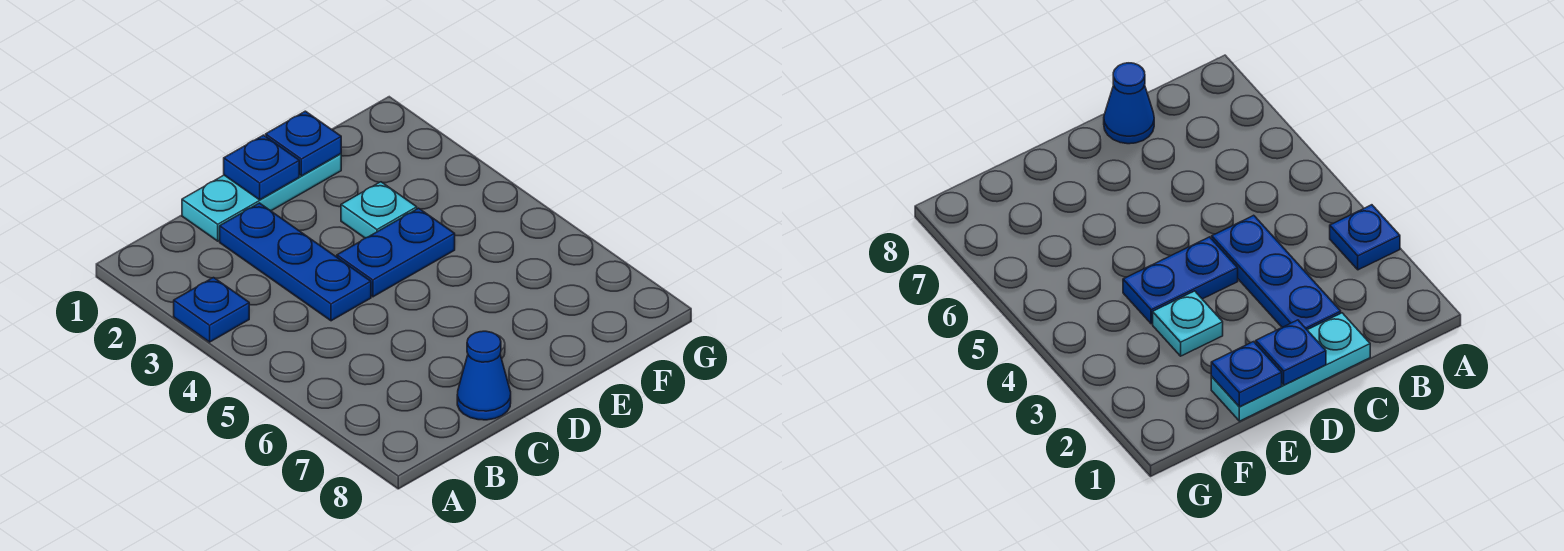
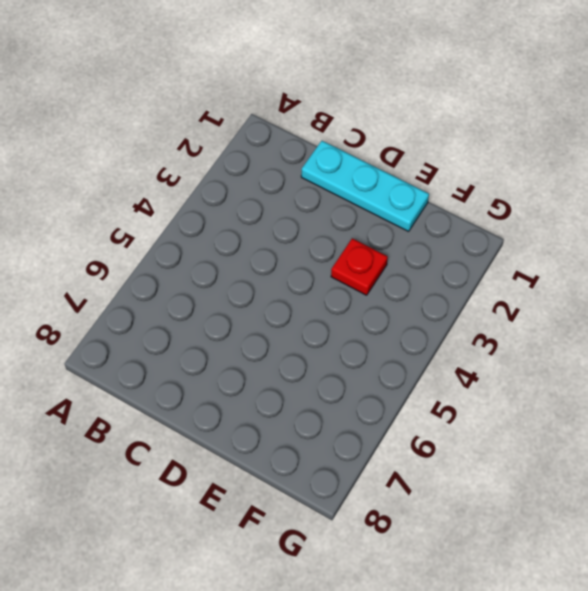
red plate E3 level 1 -> cyan plate E3 level 1
none -> blue plate A3 level 1
none -> blue plate C2:C4 level 1

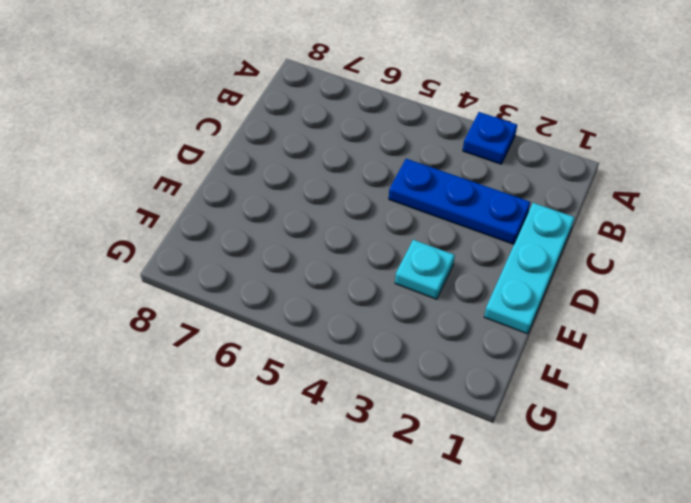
none -> blue cone C8 level 1
none -> blue plate D4:E4 level 1

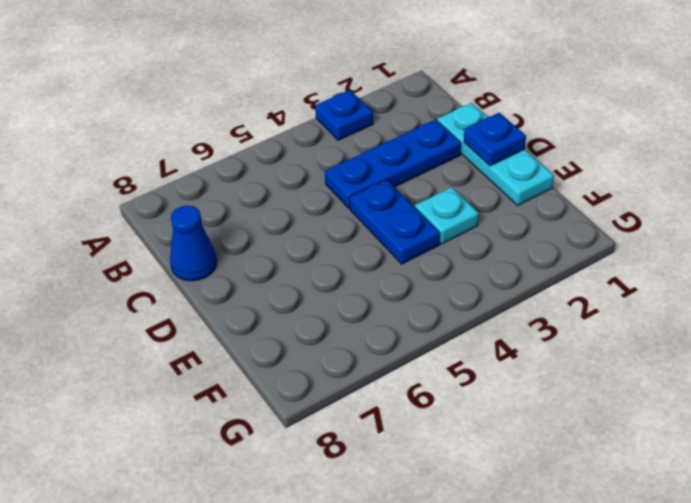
none -> blue plate E1 level 2

